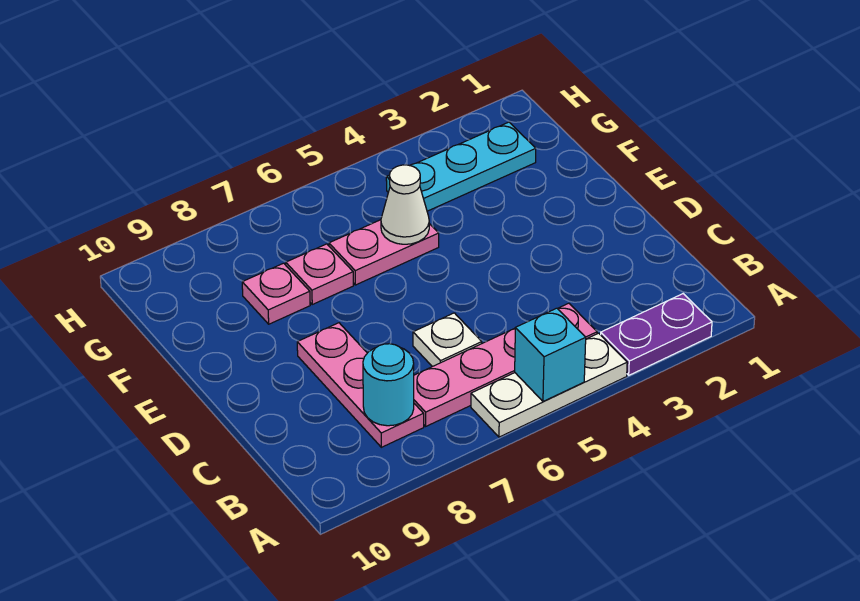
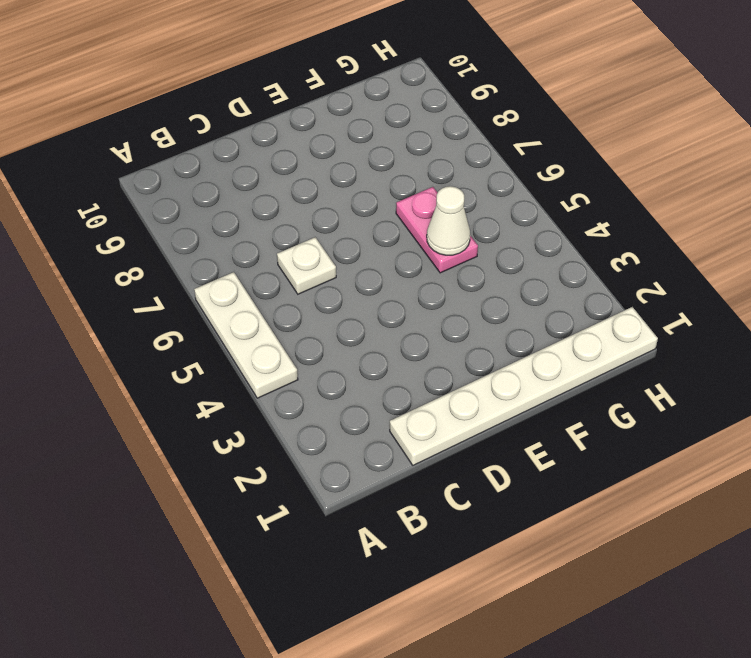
white plate C1:H1 level 1 -> none
none -> purple plate A2:A3 level 1
none -> pink plate B4:B7 level 1
none -> pink plate B8:D8 level 1

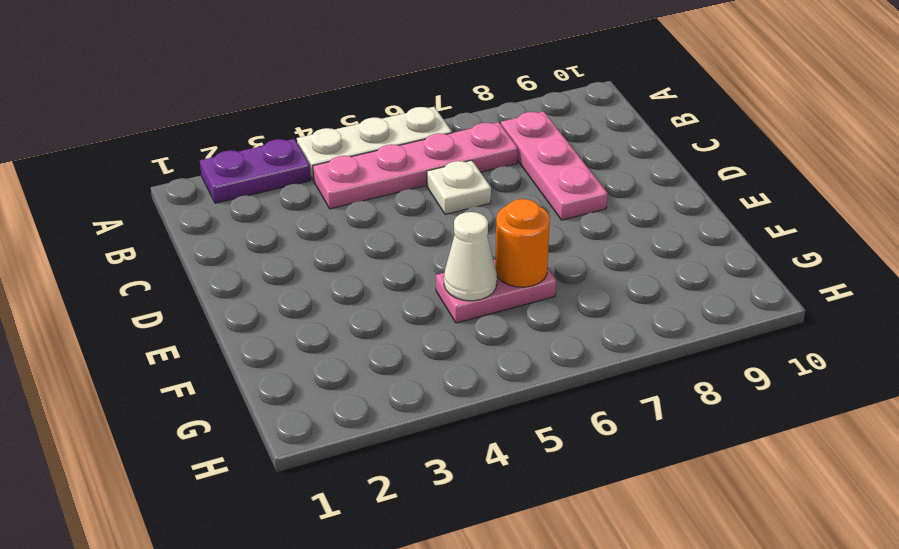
orange round brick F6 level 2 -> none
none -> pink plate F7 level 1
none -> pink plate F8 level 1
none -> cyan plate G2:G4 level 1

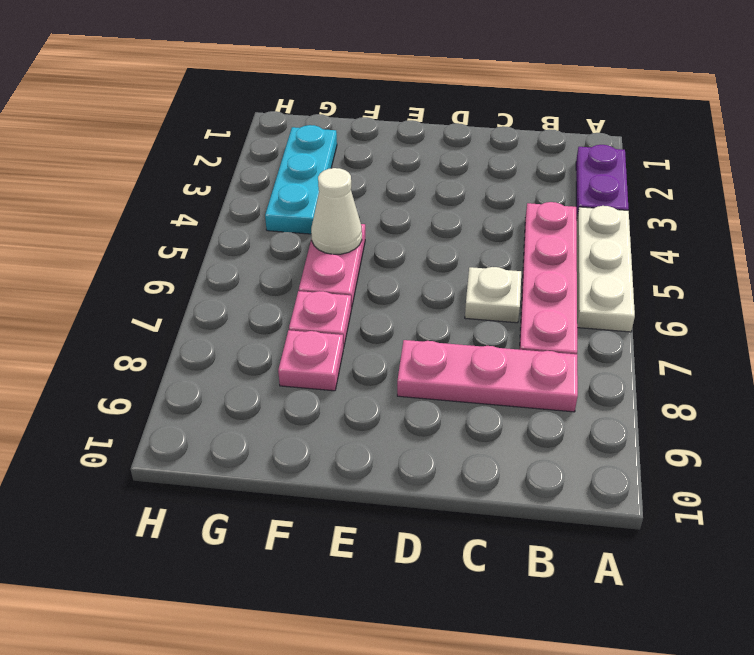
none -> cyan brick A5 level 2
none -> cyan round brick B8 level 2

